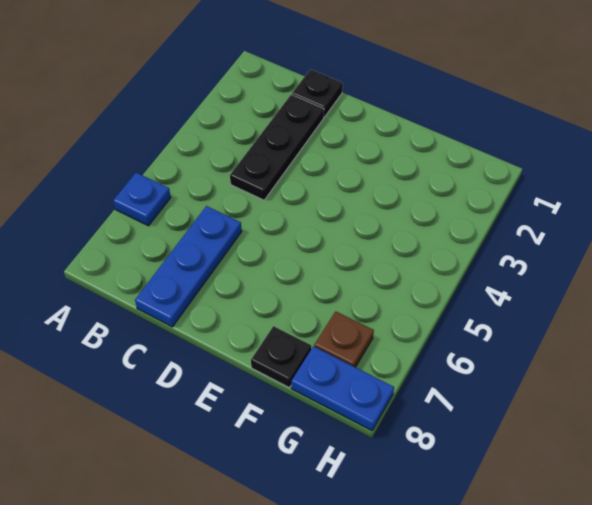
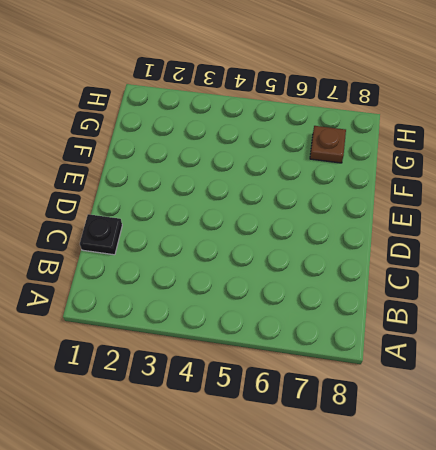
none -> blue plate A6 level 1
none -> black plate C2:C4 level 1

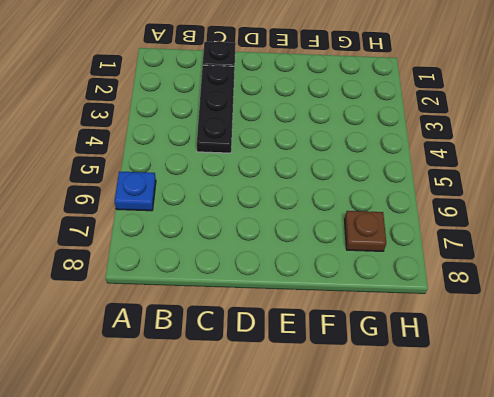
none -> blue plate C6:C8 level 1
none -> black plate F8 level 1

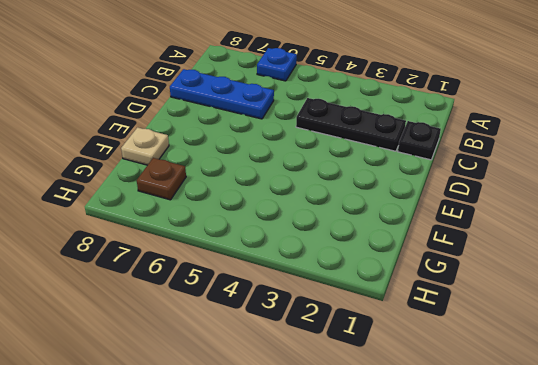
tan plate F8 level 1 -> black plate F8 level 1
none -> blue plate G8:H8 level 1

